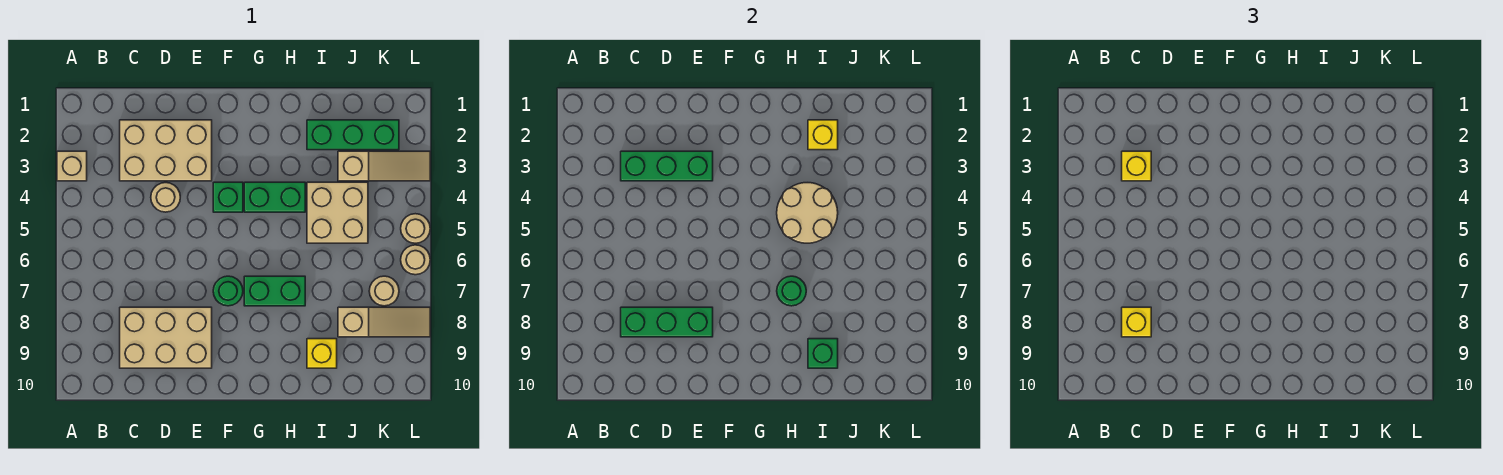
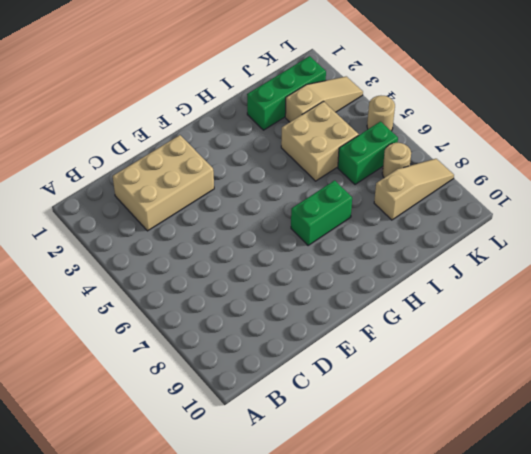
green brick J6:K6 level 1 -> green brick G4:H4 level 1
none -> tan brick A3 level 1
none -> tan brick C8:E9 level 1
none -> tan round brick D4 level 1

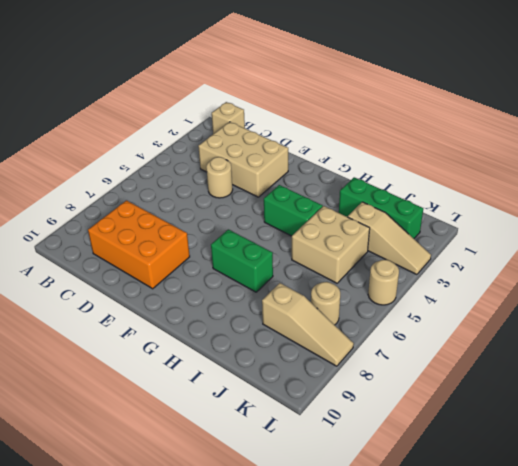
tan brick B1 level 1 -> tan brick A3 level 1
orange brick C8:E9 level 1 -> tan brick C8:E9 level 1
none -> green brick F4 level 1
none -> green round brick F7 level 1
none -> yellow brick I9 level 1

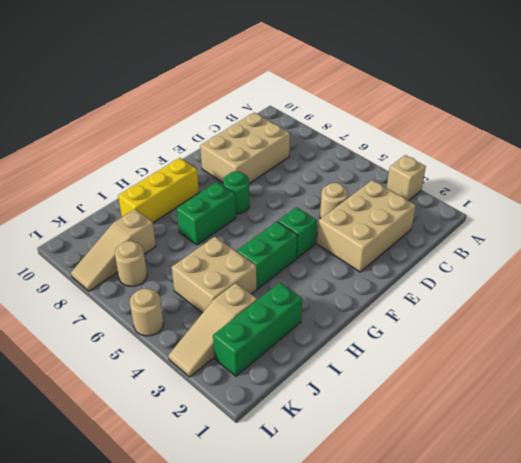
yellow brick G9:I9 level 1 -> yellow brick I9 level 1
none -> tan round brick L6 level 1
none -> green brick C3:E3 level 2
none -> green brick C8:E8 level 2

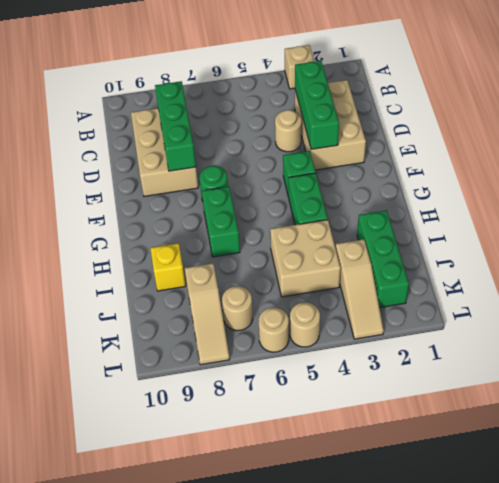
none -> tan round brick H4:I5 level 2
none -> green round brick H7 level 2
none -> yellow brick I2 level 2

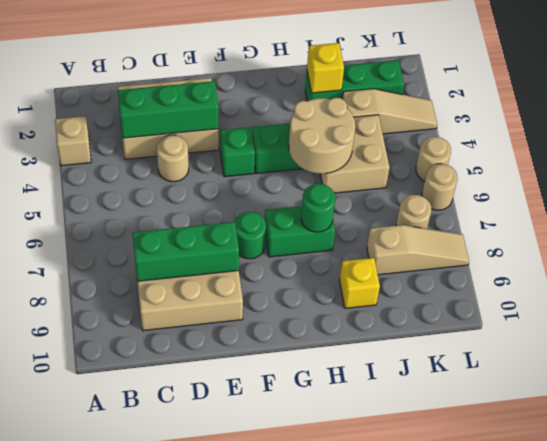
none -> green brick I9 level 2
none -> yellow brick C3 level 3
none -> yellow brick C8 level 3

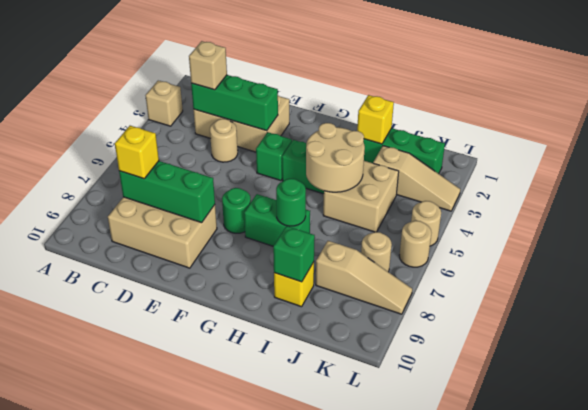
tan brick C3 level 3 -> yellow brick C3 level 3

